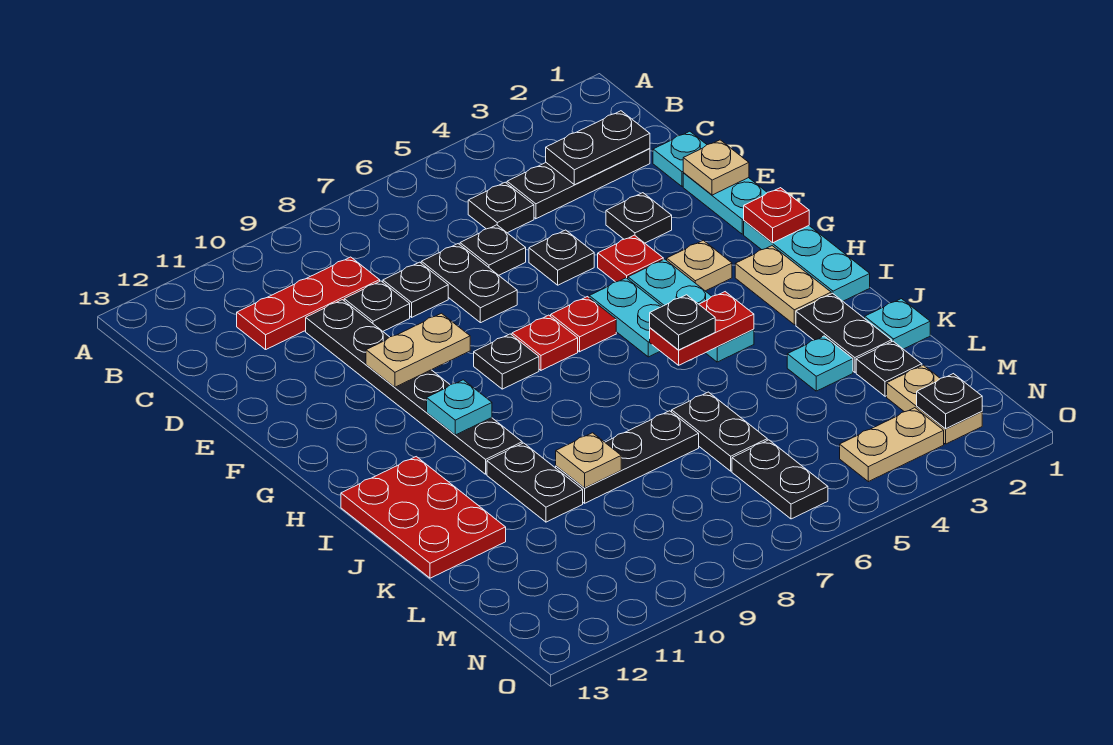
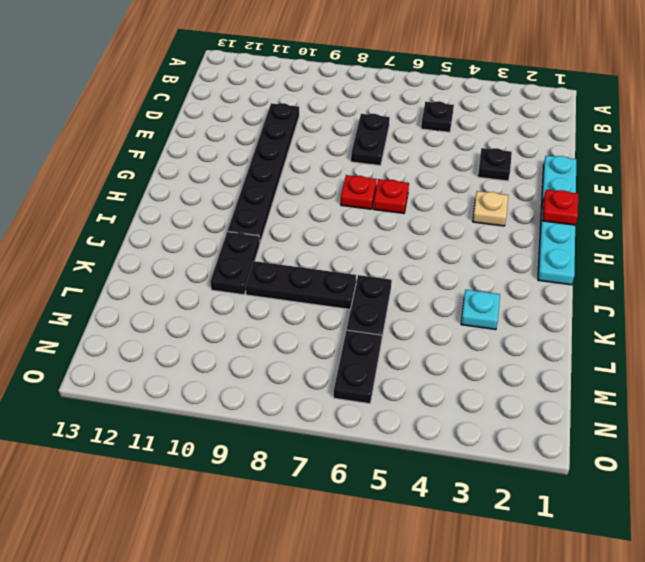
none -> black plate C2:C4 level 1
none -> red plate C9:C11 level 1
none -> cyan plate D1 level 1
none -> black plate D6 level 1

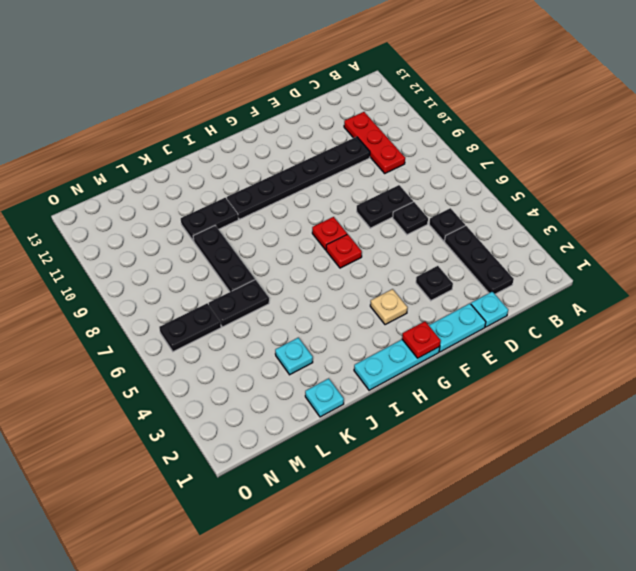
none -> black plate D8 level 1
none -> black plate D9 level 1
none -> black plate E5 level 1
none -> red plate F4 level 1

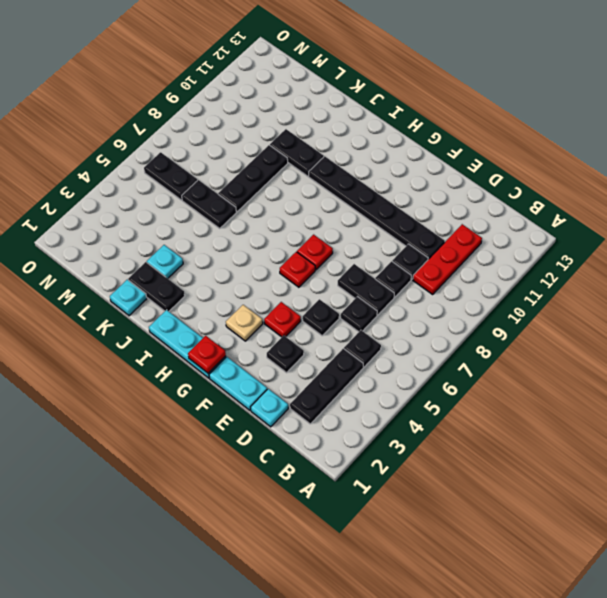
none -> cyan plate G4:I4 level 1
none -> cyan plate G5:H5 level 1
none -> black plate G8 level 1
none -> tan plate H2:I2 level 1

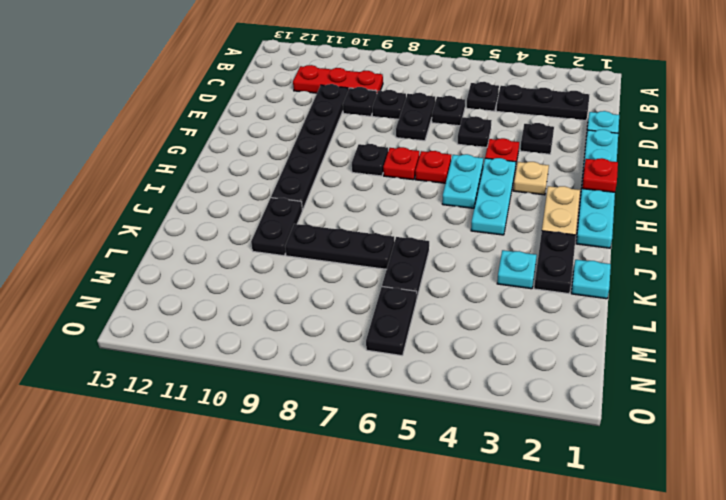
none -> red plate I12:K13 level 1
none -> black plate L2 level 1
none -> tan plate M2:N2 level 1
none -> tan plate N3:N4 level 1

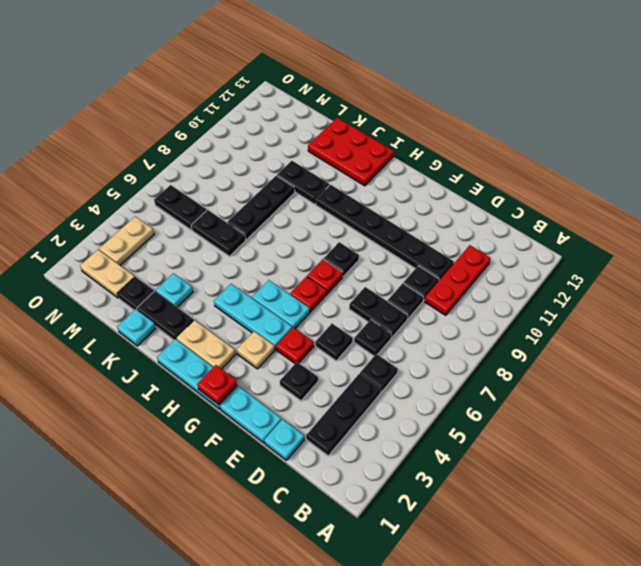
none -> black plate C2:C3 level 2
none -> tan plate E1 level 2
none -> tan plate F9:F10 level 2
none -> cyan plate H10 level 2

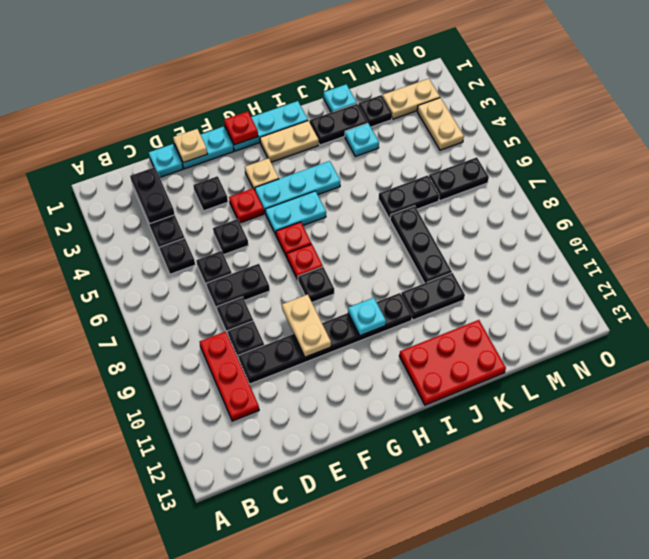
none -> red plate I4:I5 level 2
none -> tan plate K9 level 2
none -> black plate N2 level 2
none -> black plate I5 level 3

